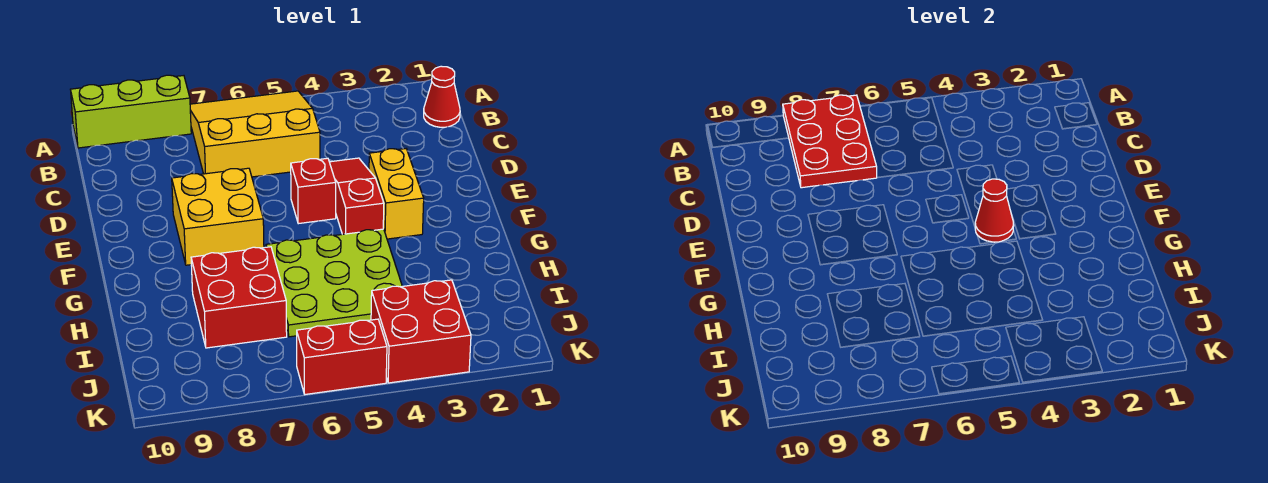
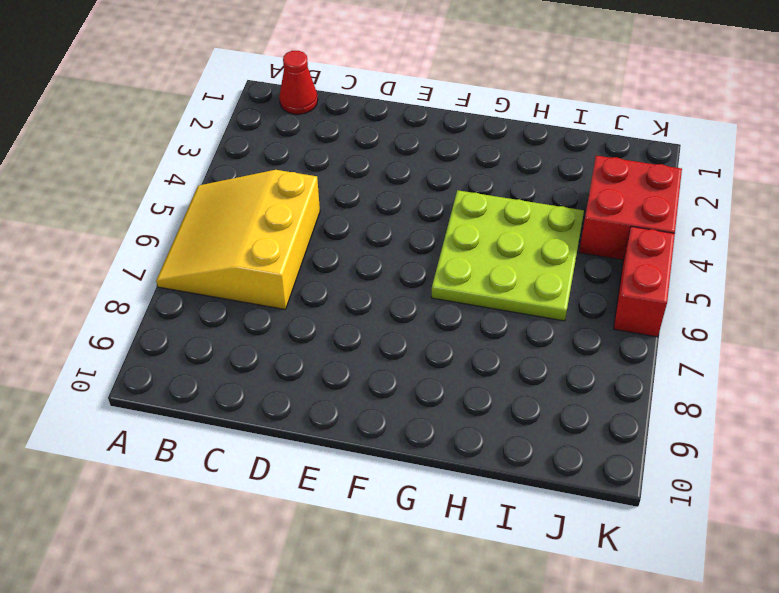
none -> lime brick A8:A10 level 1
none -> red slope D4:F4 level 1 top F
none -> yellow brick E3:F3 level 1

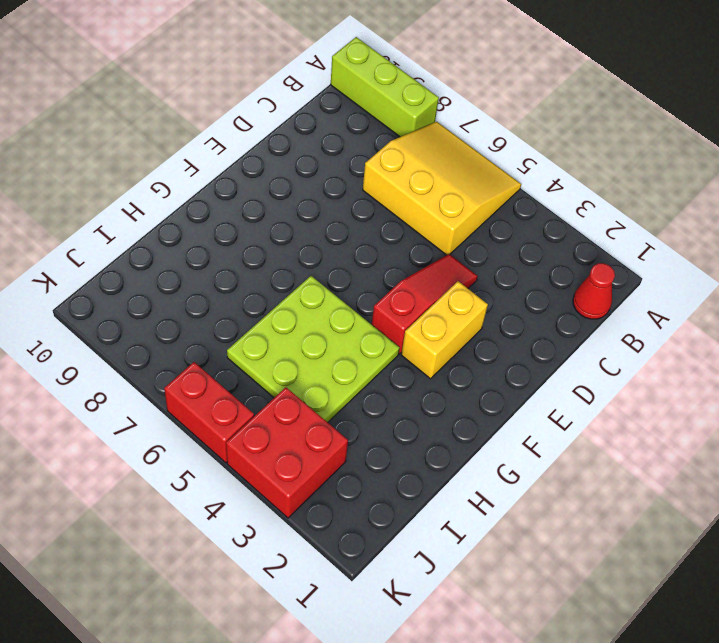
none -> red brick E5 level 1
none -> yellow brick E7:F8 level 1
none -> red brick H7:I8 level 1

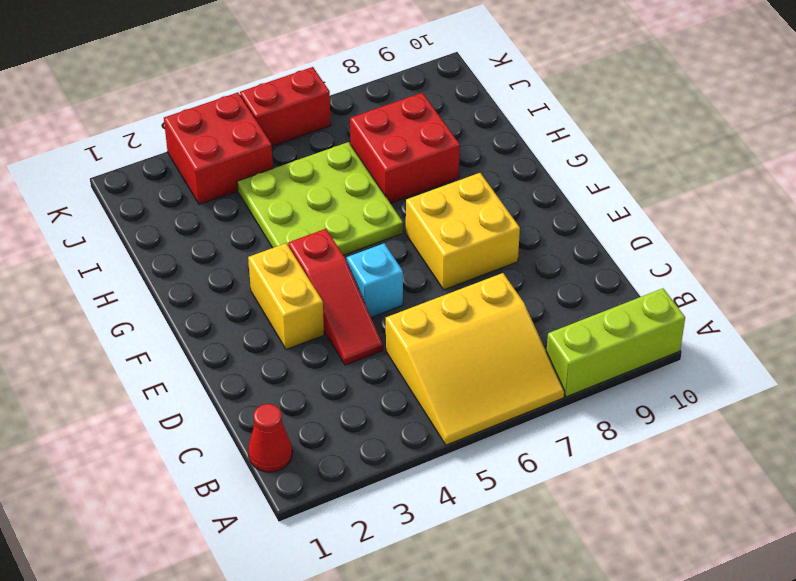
cyan brick E5 level 1 -> red brick E5 level 1
none -> red plate A7:C8 level 2
none -> red cone F4 level 2

